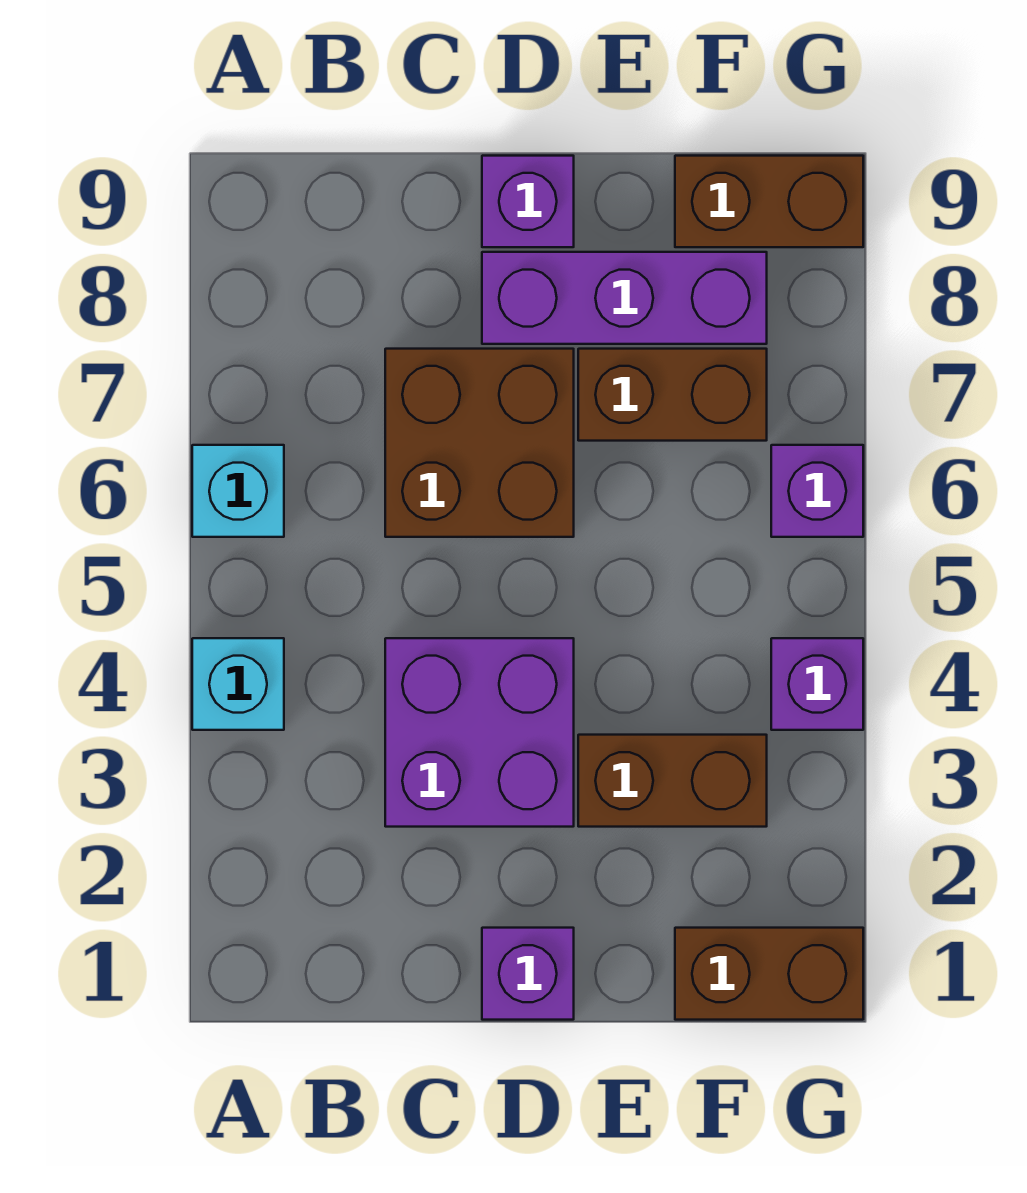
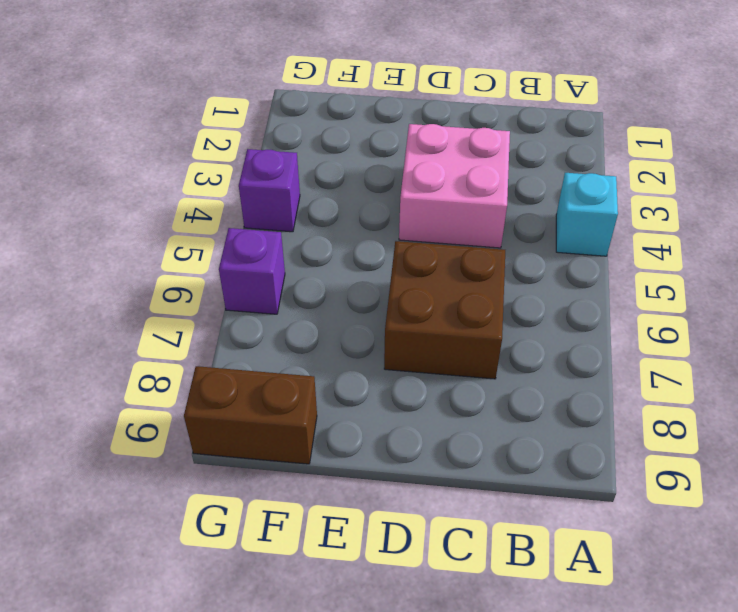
pink brick C3:D4 level 1 -> purple brick C3:D4 level 1
none -> cyan brick A6 level 1
none -> purple brick D1 level 1
none -> purple brick D8:F8 level 1

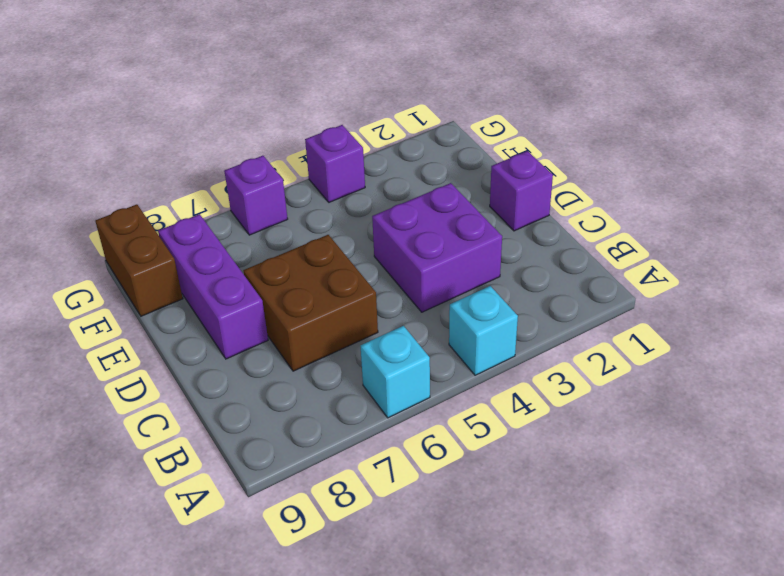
none -> purple brick D9 level 1
none -> brown brick E3:F3 level 1
none -> brown brick E7:F7 level 1

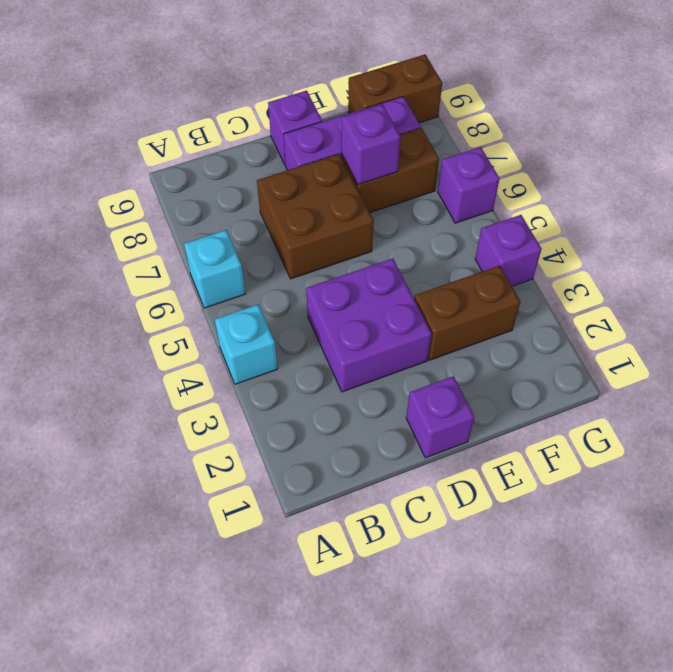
purple brick E7 level 2 -> none
none -> brown brick F1:G1 level 1

